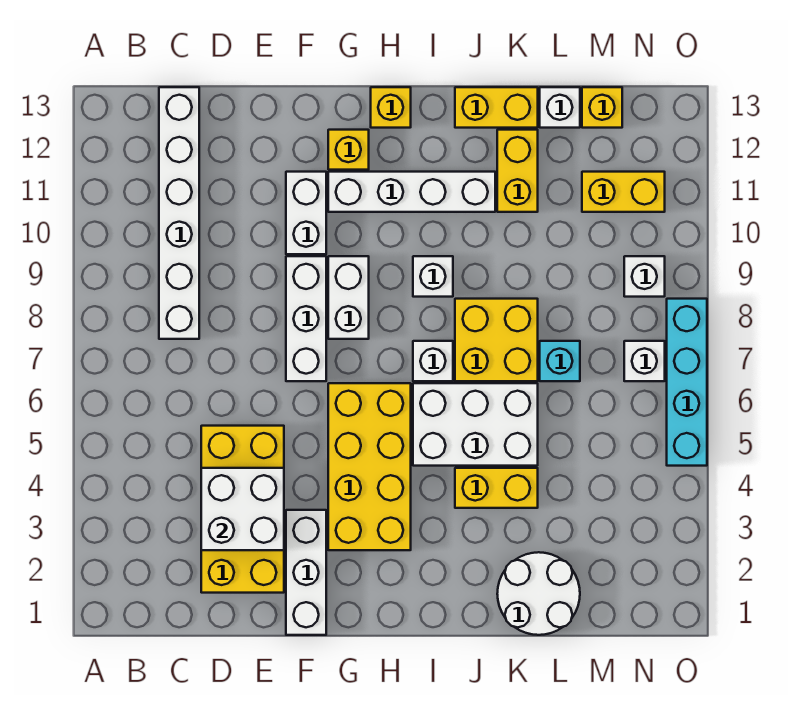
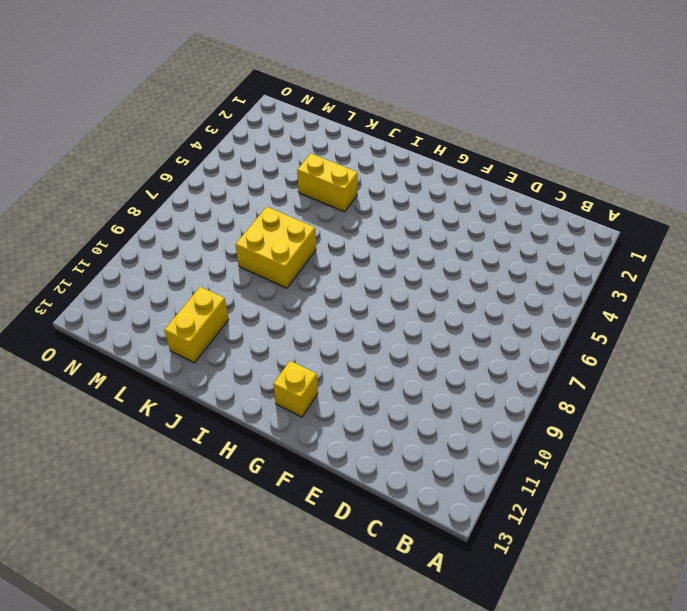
none -> white brick C8:C13 level 1
none -> yellow brick D2:E5 level 1
none -> white brick F1:F3 level 1

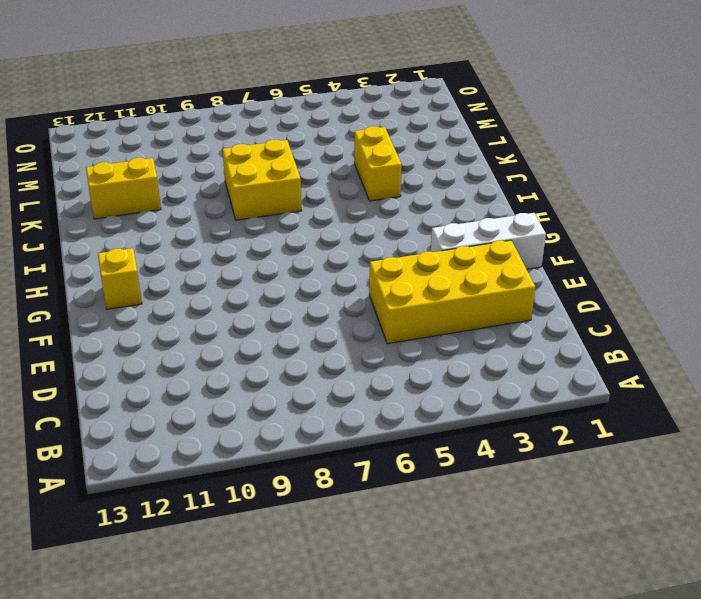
none -> white brick C8:C13 level 1
none -> white brick F7:F9 level 1
none -> white brick F10:F11 level 1

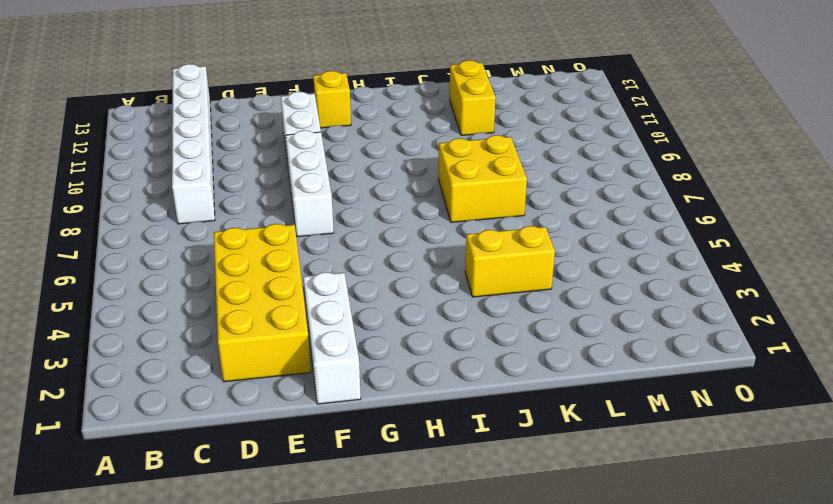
none -> yellow brick G3:H6 level 1
none -> white brick G8:G9 level 1
none -> white brick G11:J11 level 1

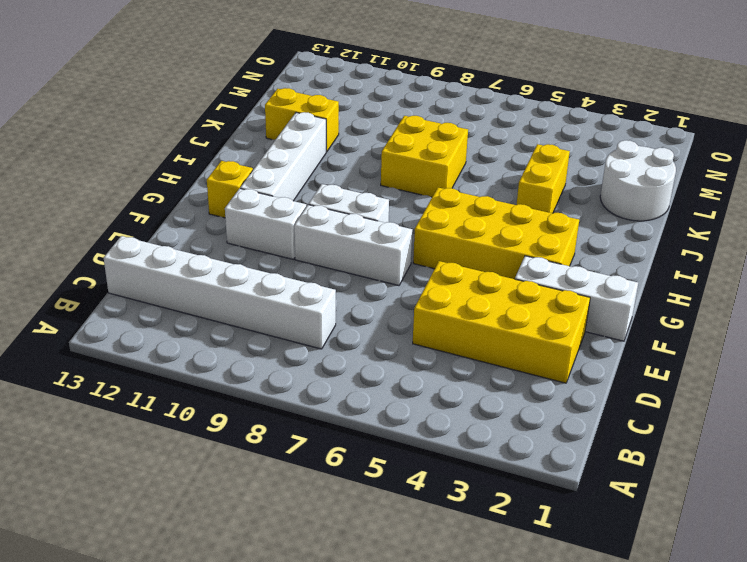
none -> yellow brick H13 level 1
none -> white brick I5:K6 level 1
none -> white brick I7 level 1

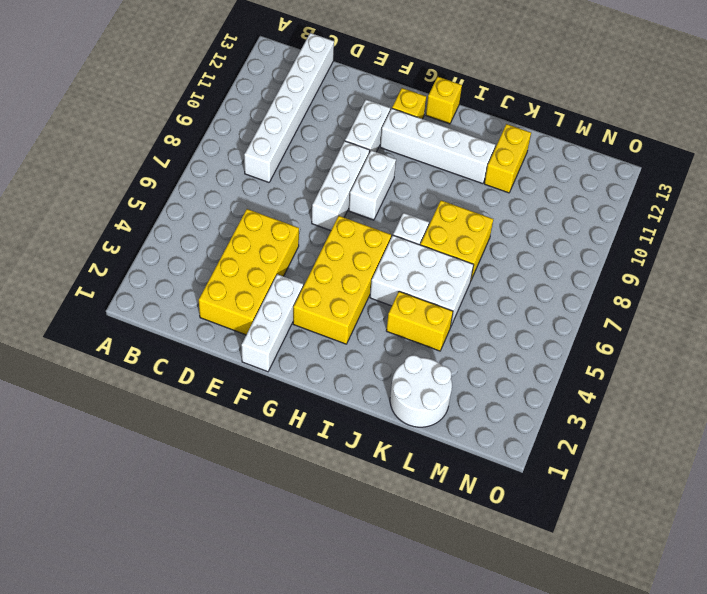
none -> white brick I9 level 1
none -> yellow brick J13:K13 level 1
none -> cyan brick L7 level 1

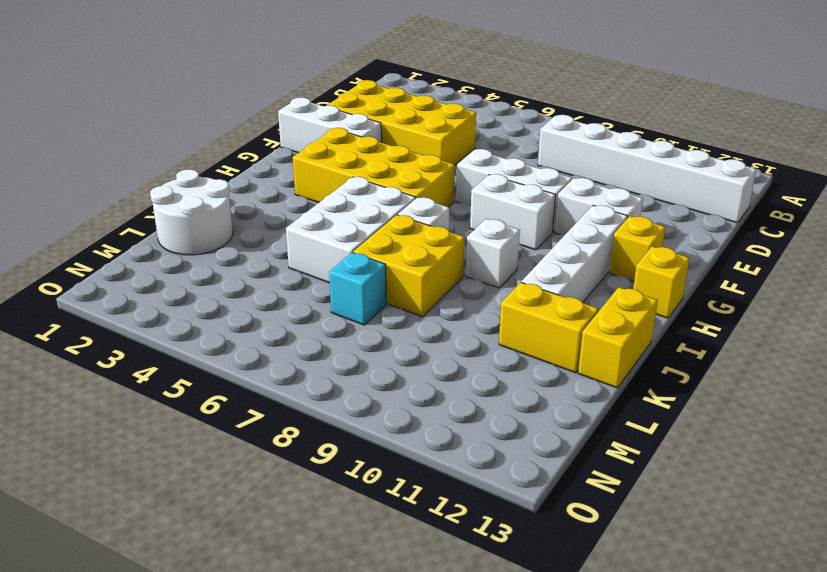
none -> yellow brick J4:K4 level 1
none -> white brick L13 level 1
none -> yellow brick M11:N11 level 1

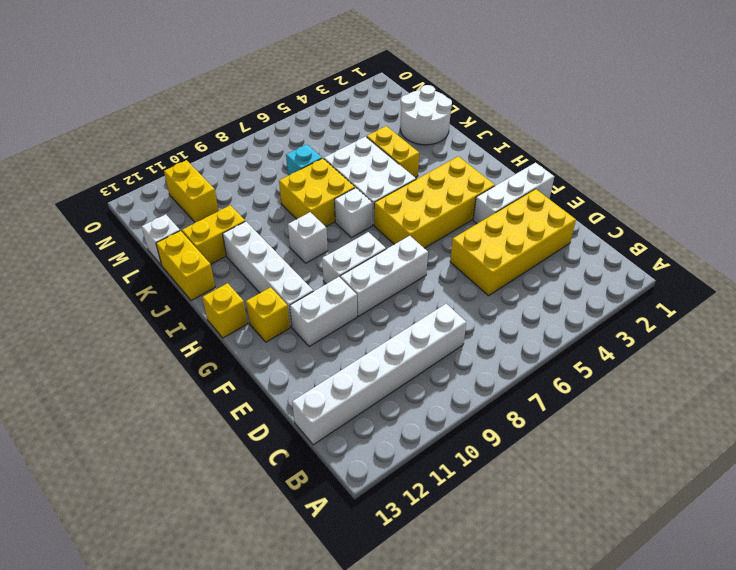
none -> yellow brick M13 level 1
none -> white brick N7 level 1
none -> white brick N9 level 1

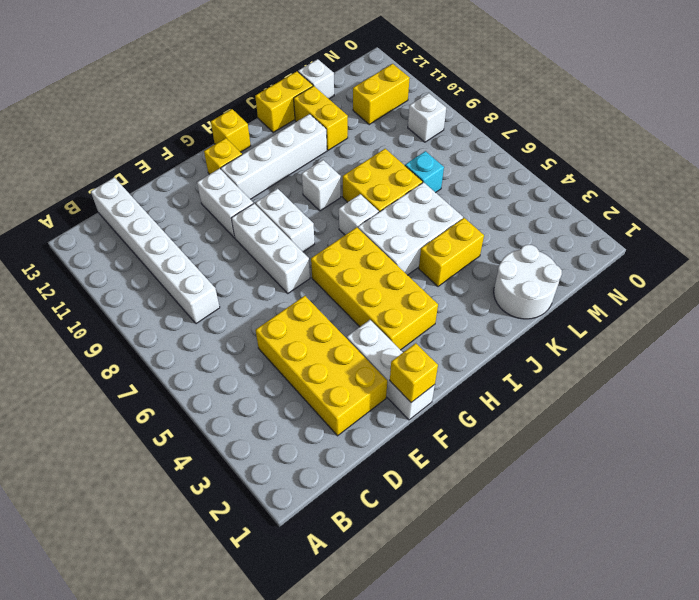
yellow brick F1 level 2 -> yellow brick M13 level 1
none -> white brick N7 level 1
none -> cyan brick O5:O8 level 1
none -> white brick D3:E4 level 2

